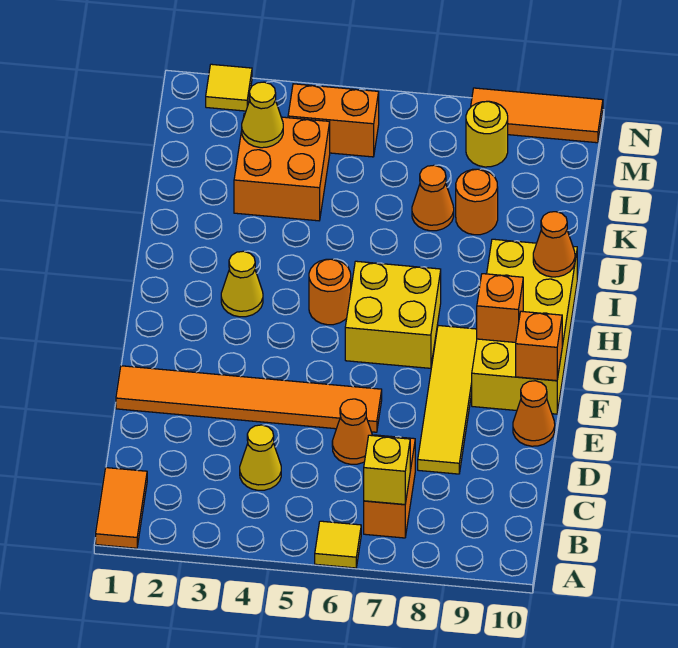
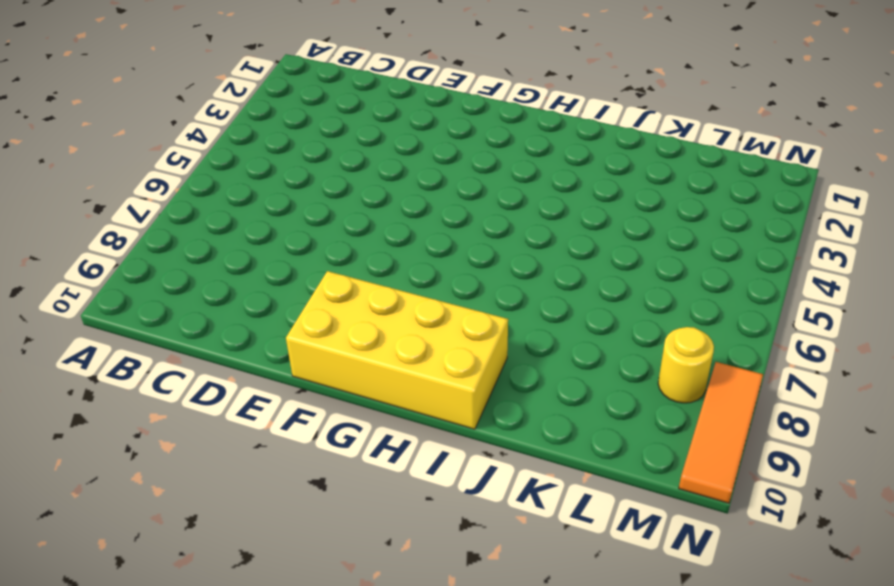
none -> orange tile A1:B1 level 1
none -> yellow tile A6 level 1
none -> orange brick B7:C7 level 1

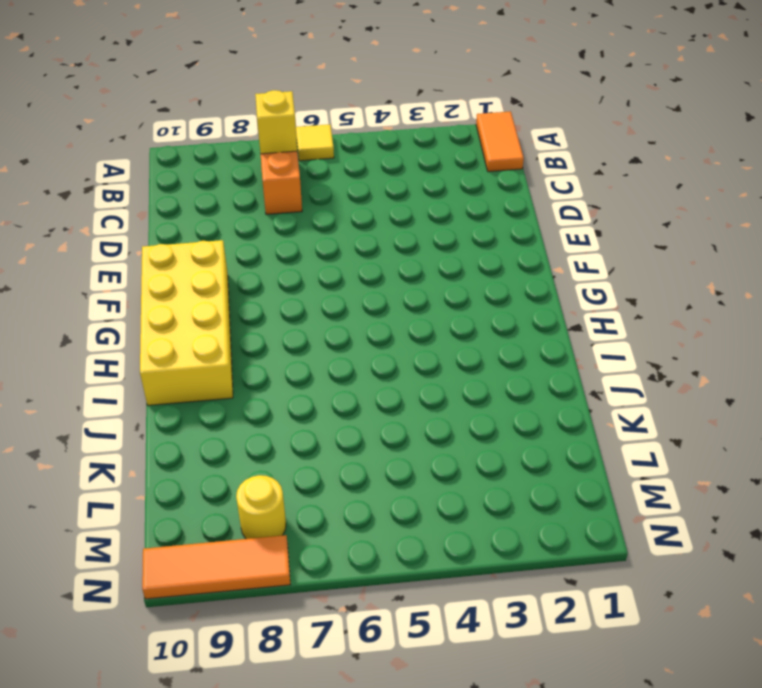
none -> yellow cone C4 level 1
none -> orange cone D6 level 1
none -> yellow tile D8:G8 level 1

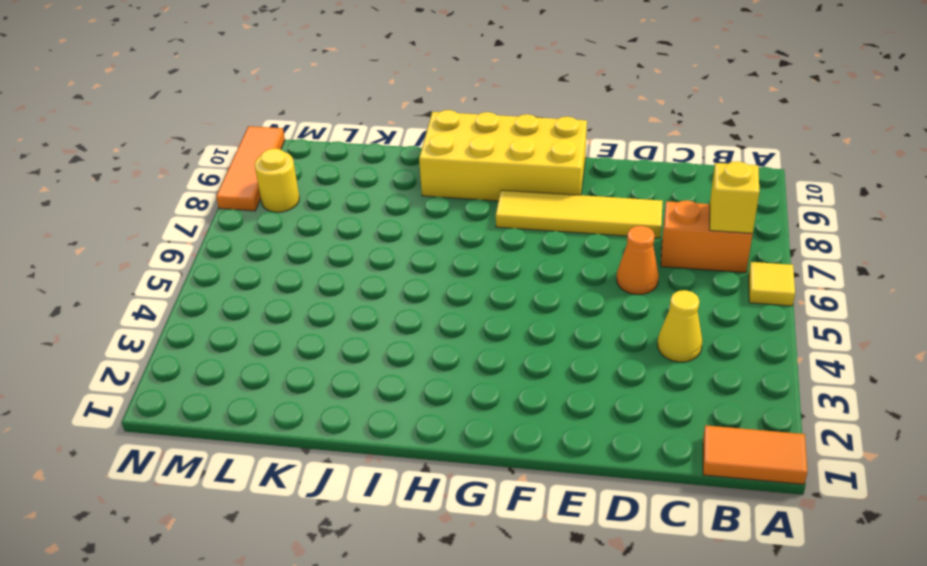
none -> orange tile E1:E6 level 1
none -> orange cone E10 level 1
none -> yellow brick G6:H7 level 1

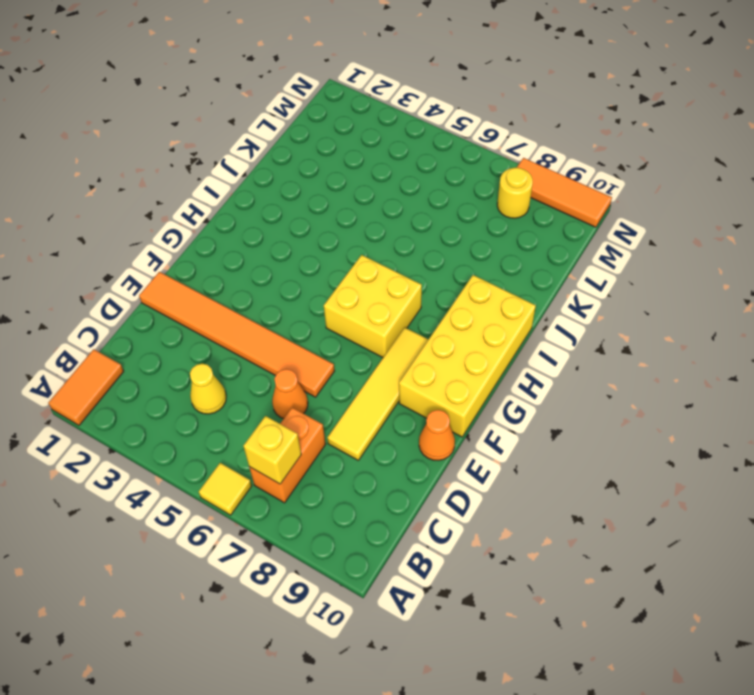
none -> yellow cone H3 level 1
none -> orange round brick H5 level 1
none -> orange brick K3:L4 level 1

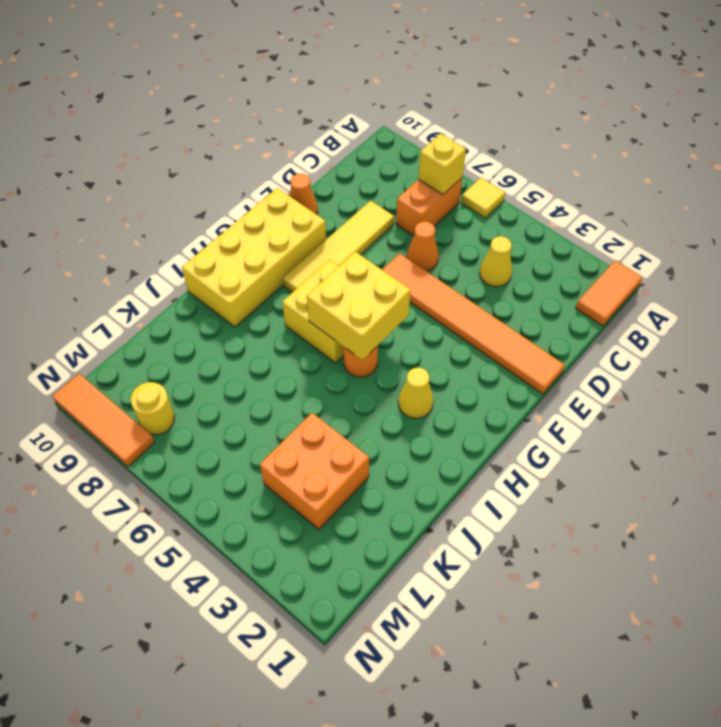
yellow brick G5:H6 level 2 -> none
none -> orange cone K7 level 1
none -> orange round brick K8 level 1
none -> orange brick M4:M5 level 1

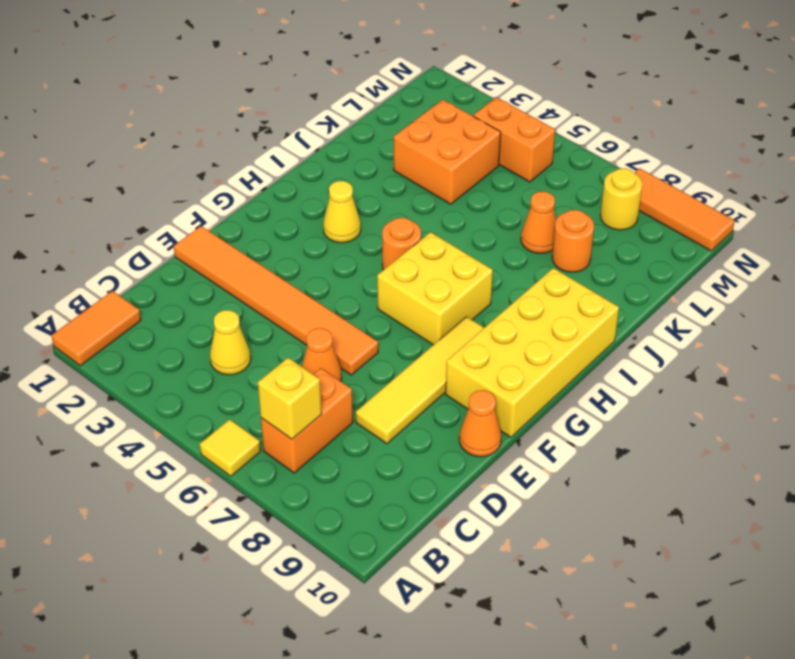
none -> yellow tile N2 level 1
none -> orange brick F10 level 2
none -> orange brick G9 level 2

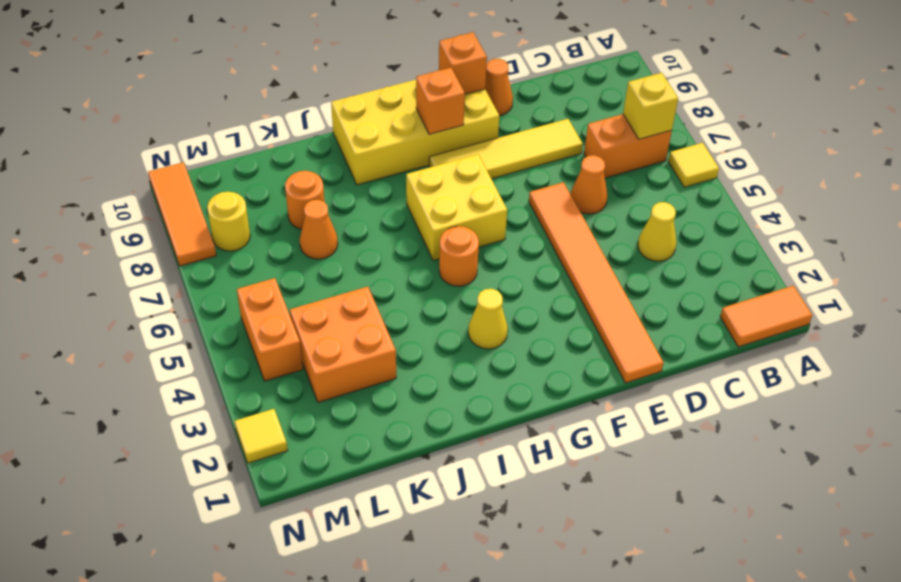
none -> orange cone I10 level 2
none -> yellow cone L3 level 2

